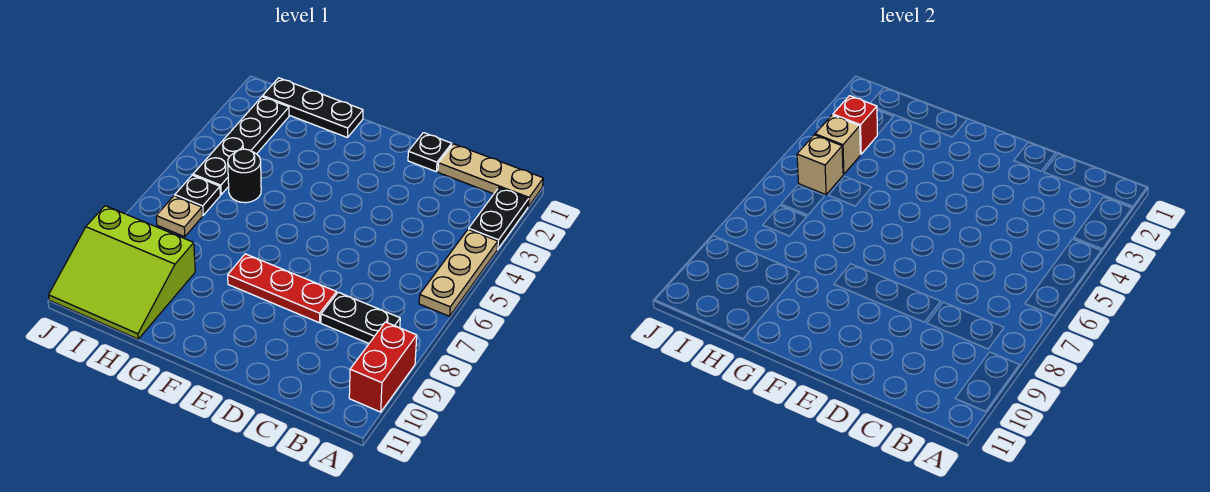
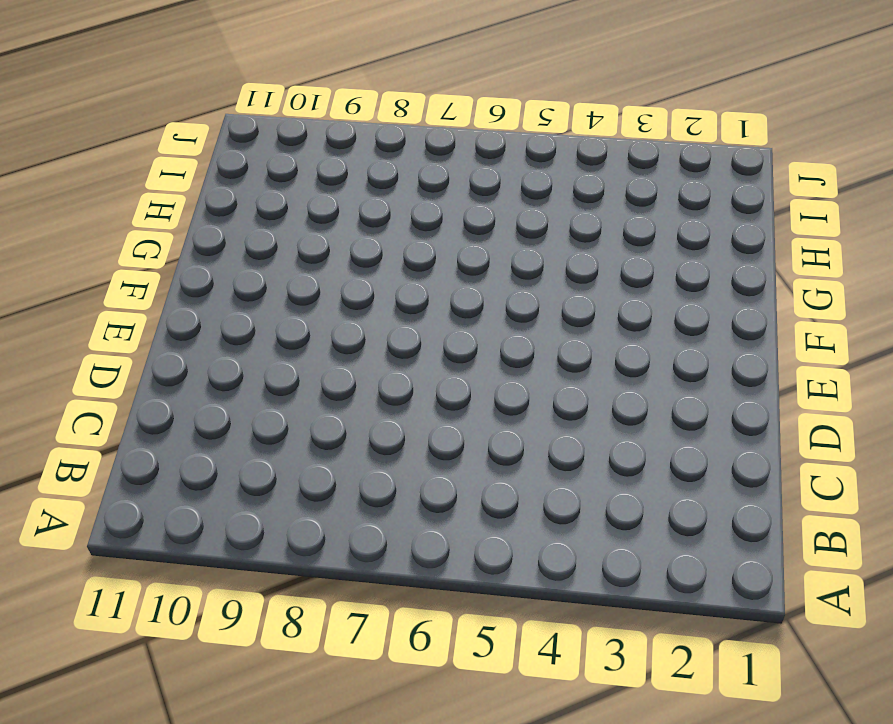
none -> tan plate A1:C1 level 1
none -> black plate A2:A3 level 1
none -> tan plate A4:A6 level 1

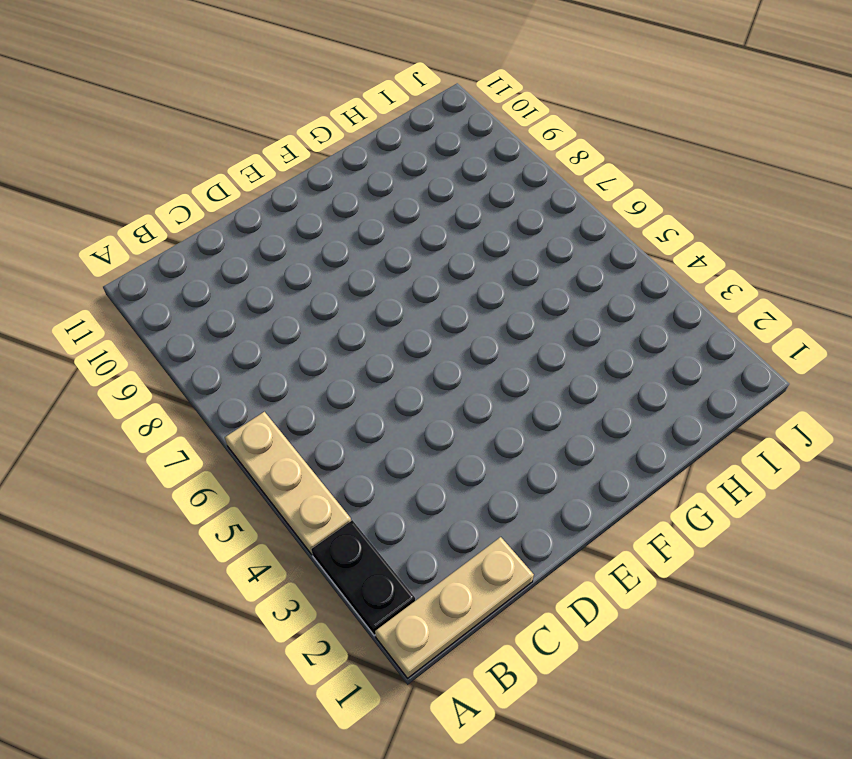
none -> red brick A9:A10 level 1
none -> black plate B8:C8 level 1
none -> black plate D1 level 1

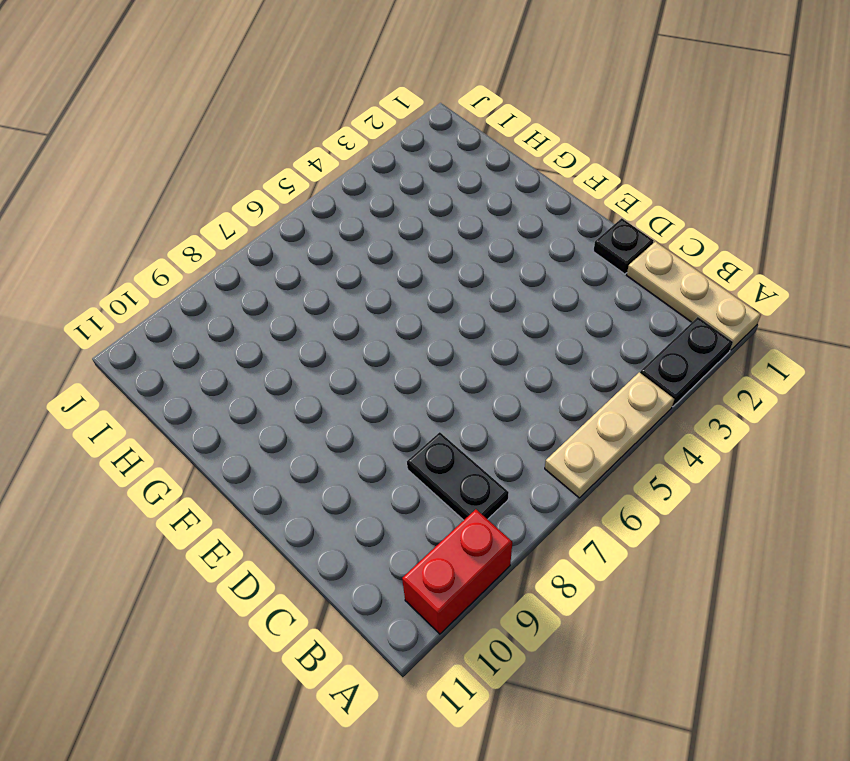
none -> red plate D8:F8 level 1
none -> black plate G1:I1 level 1
none -> black round brick H5 level 1

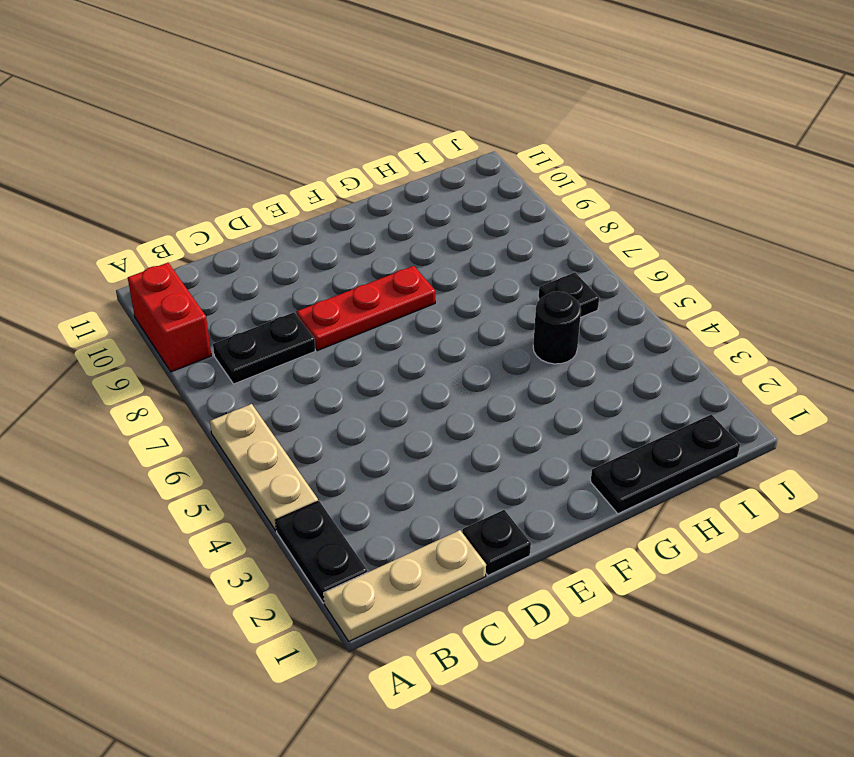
none -> lime slope H9:J11 level 1 top 9
none -> black plate I2:I5 level 1
none -> tan plate I7 level 1

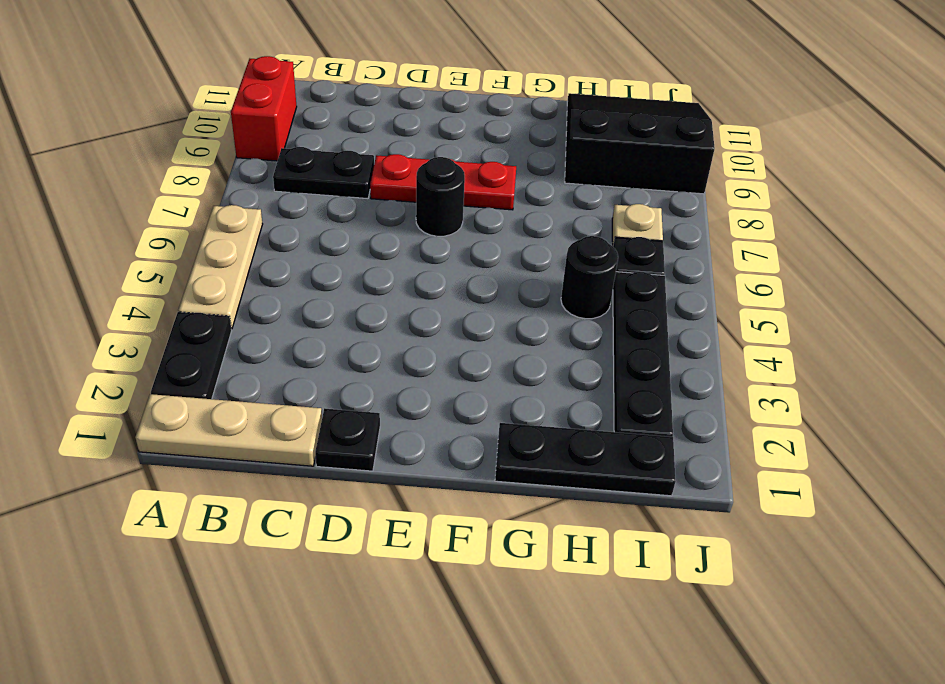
black round brick E7 level 1 -> none
black slope H9:J11 level 1 top 9 -> lime slope H9:J11 level 1 top 9
none -> red brick I3 level 2
none -> tan brick I4 level 2
none -> tan brick I5 level 2

